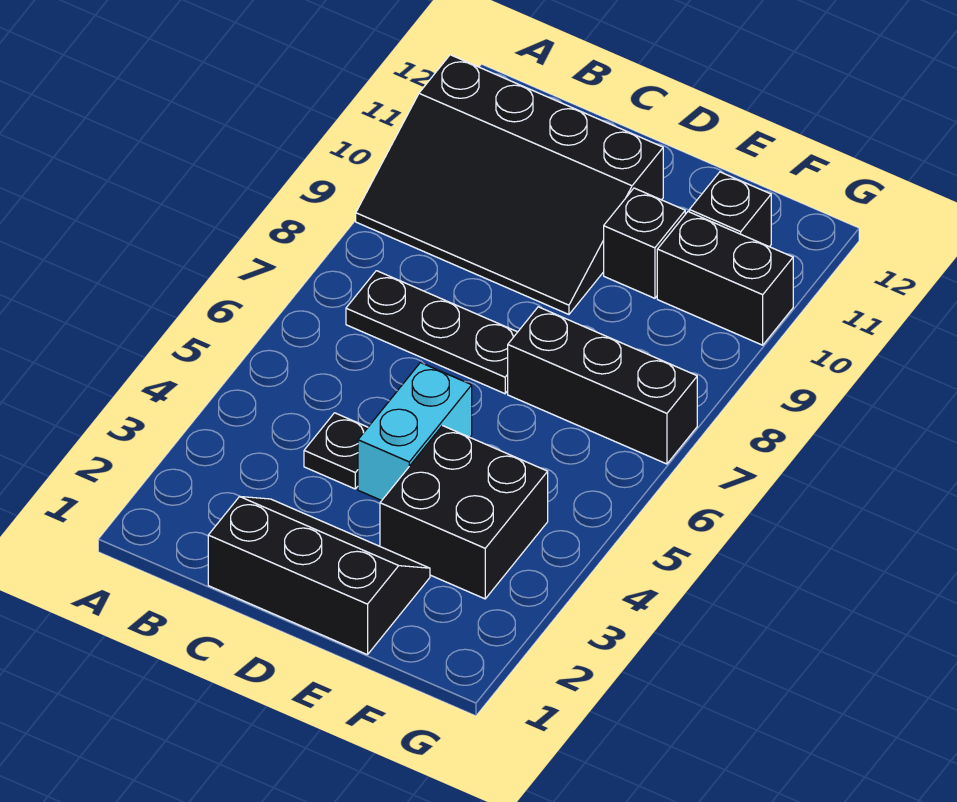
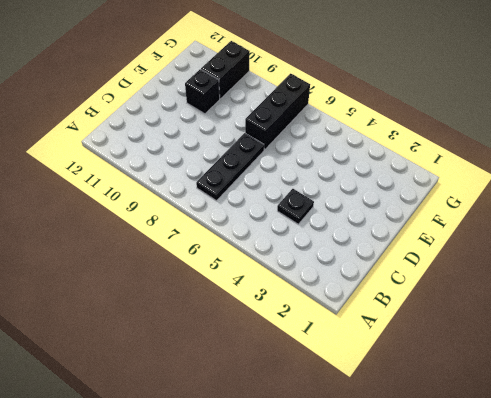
none -> black slope A9:D11 level 1 top 11
none -> black slope C1:E2 level 1 top 1

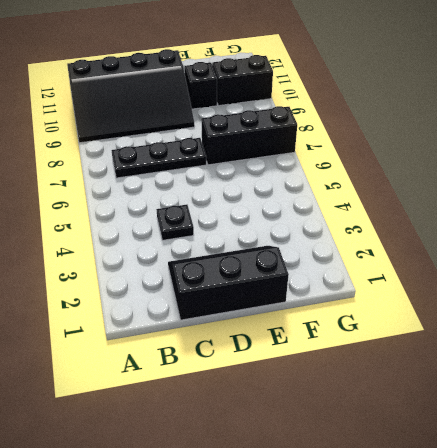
none -> cyan brick D4:D5 level 1
none -> black brick E3:F4 level 1

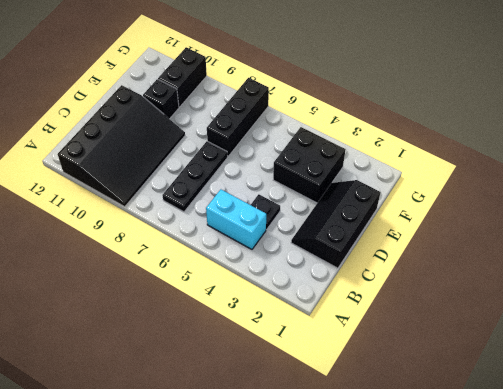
cyan brick B4:B5 level 1 -> cyan brick D4:D5 level 1
none -> black brick F11 level 1

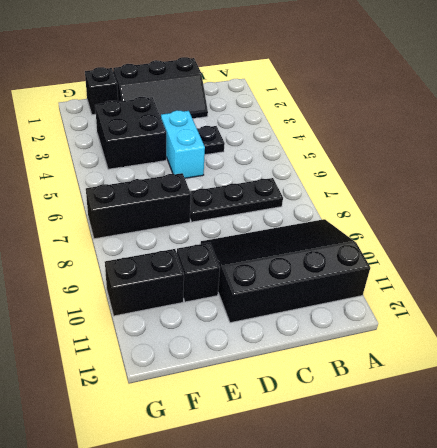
black brick F1 level 1 -> black brick F11 level 1

